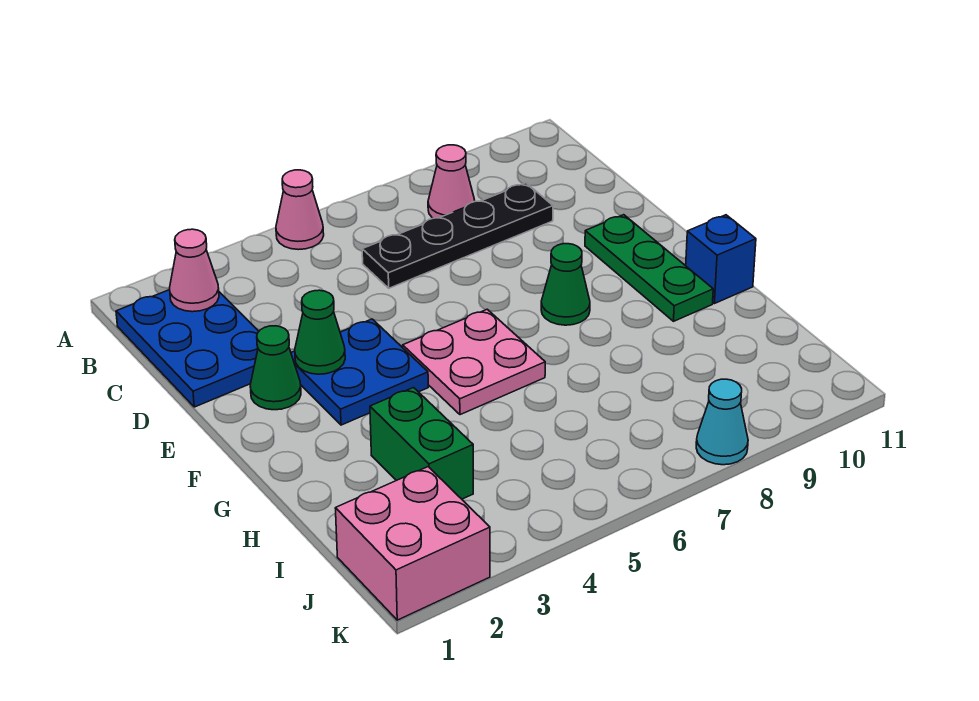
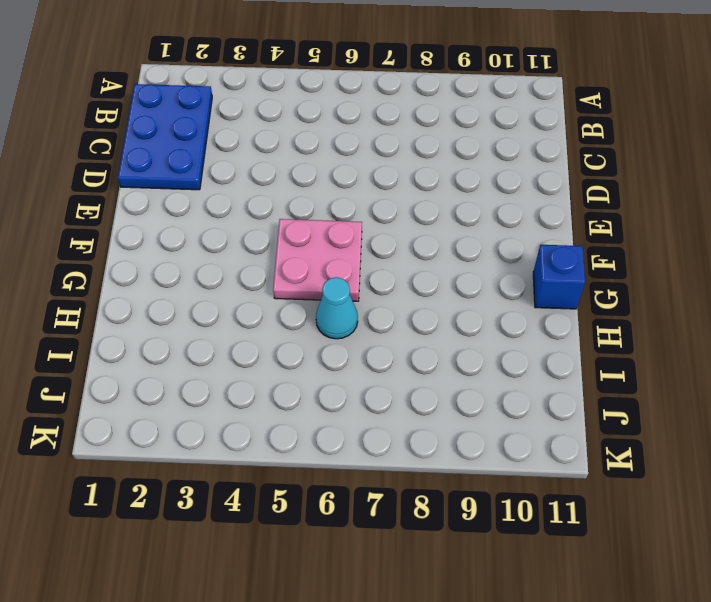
cyan cone H6 level 1 -> cyan cone K8 level 1
none -> pink cone A5 level 1
none -> pink cone B8 level 1
none -> black plate C6:C9 level 1

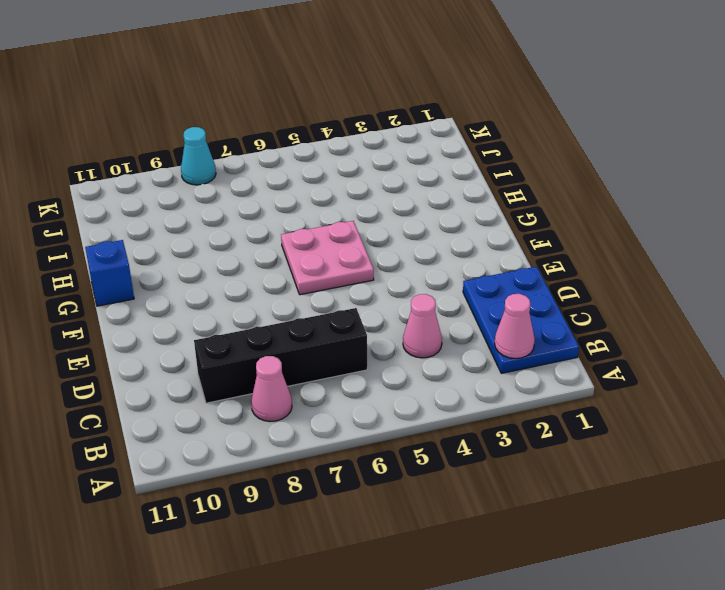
pink cone C4 level 1 -> pink cone A5 level 1
black brick C6:C9 level 1 -> black plate C6:C9 level 1
none -> green cone E2 level 1
none -> blue plate E3:F4 level 1
none -> green plate E10:G10 level 1

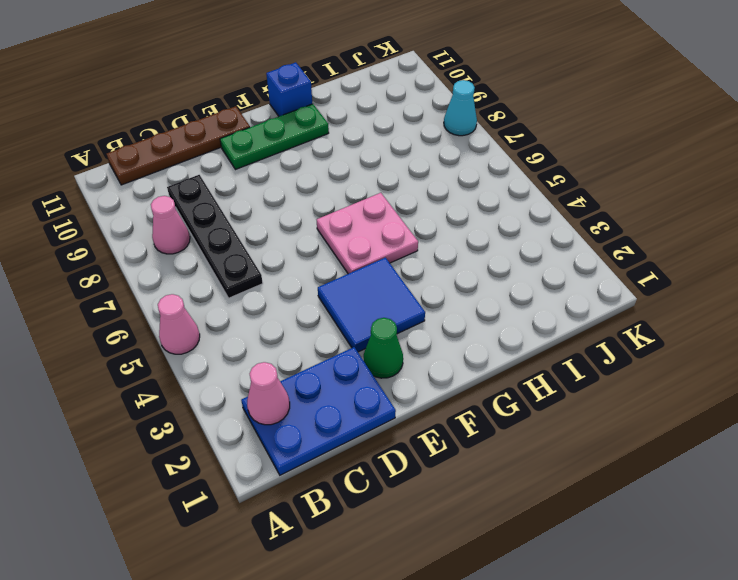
brown plate B11:E11 level 1 -> none
blue tile E3:F4 level 1 -> blue plate E3:F4 level 1
none -> green cone F8 level 1
none -> green brick H3:I3 level 1
none -> pink brick J1:K2 level 1

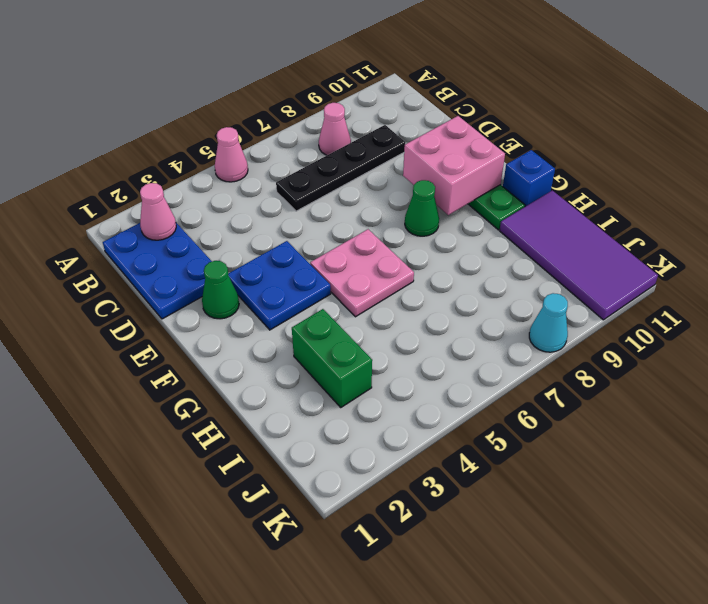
pink brick E9:F10 level 2 -> pink brick J1:K2 level 1
purple tile H10:K11 level 1 -> none
none -> green cone E3 level 2

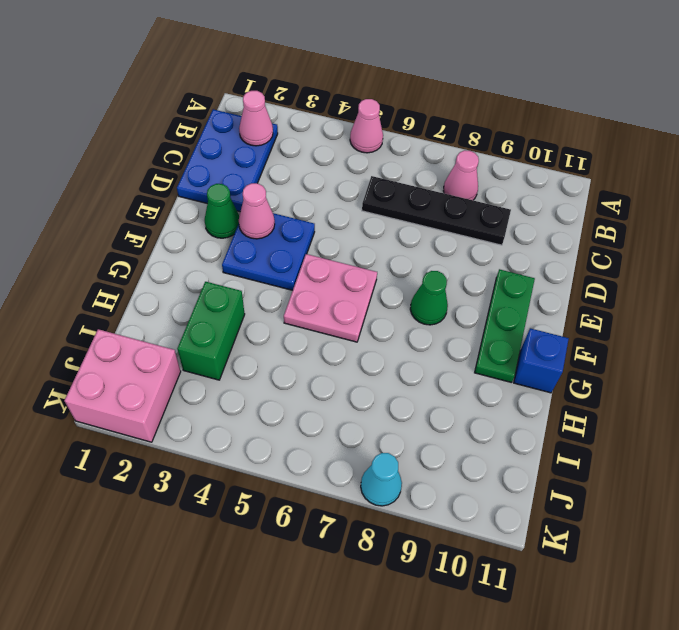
pink cone E3 level 2 -> green cone E3 level 2

